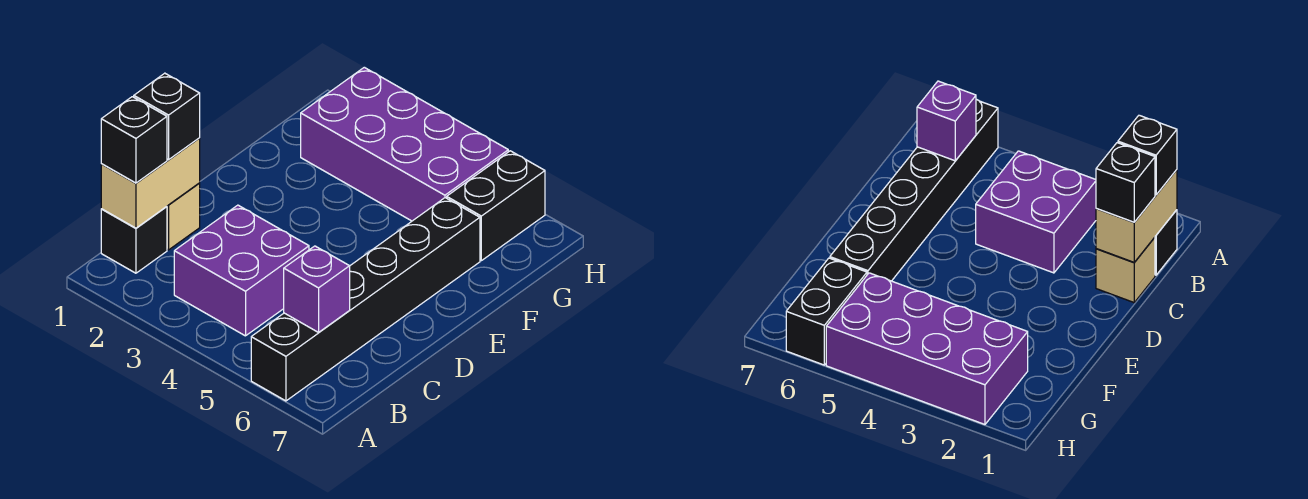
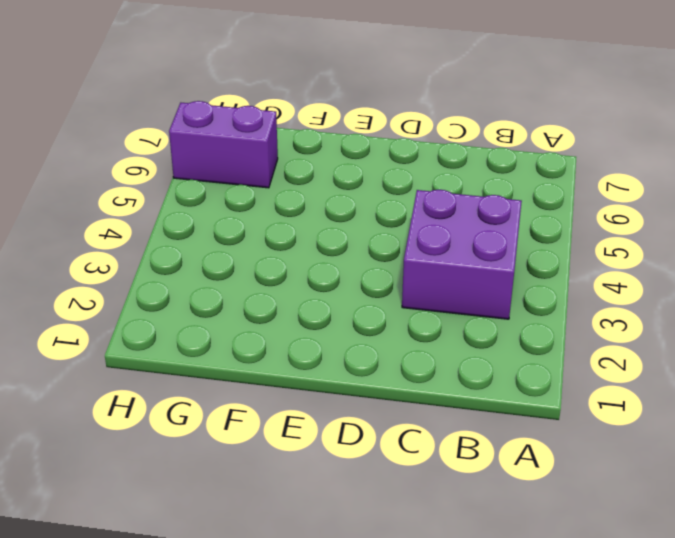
purple brick G6:H6 level 1 -> black brick G6:H6 level 1
none -> black brick A6:F6 level 1
none -> black brick B1 level 1

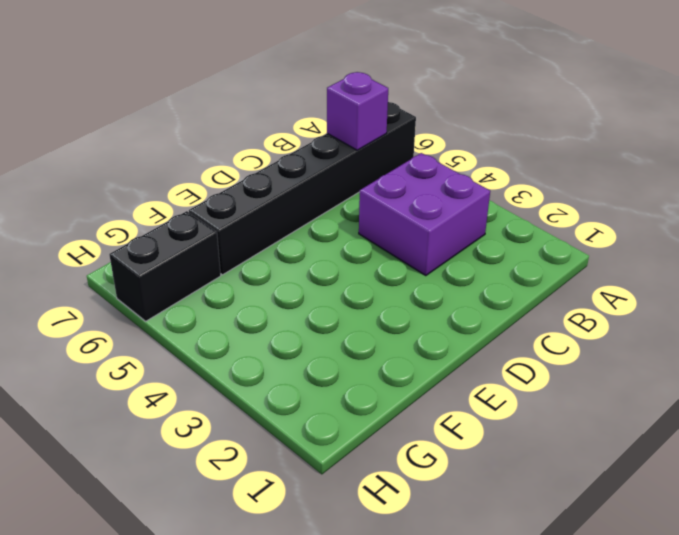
none -> black brick B1 level 1
none -> tan brick C1 level 1

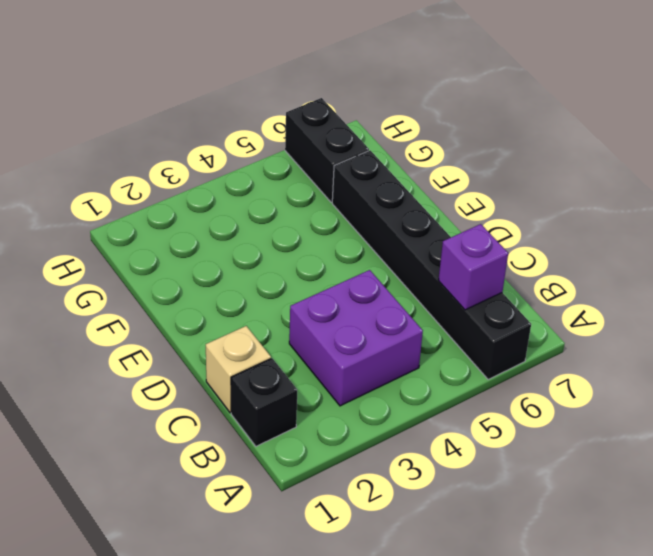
none -> purple brick G2:H5 level 1
none -> tan brick B1:C1 level 2

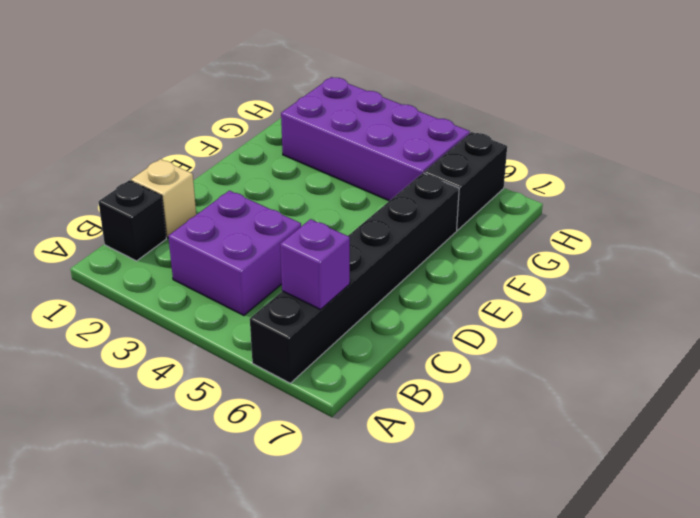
none -> tan brick B1:C1 level 2
none -> black brick B1 level 3

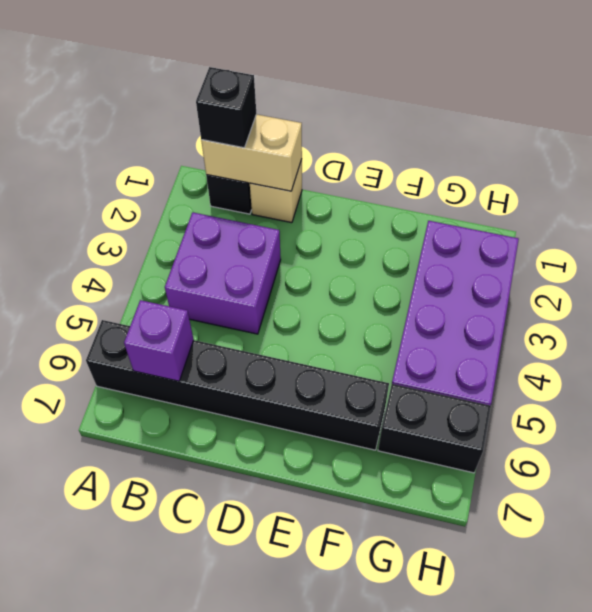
none -> black brick C1 level 3

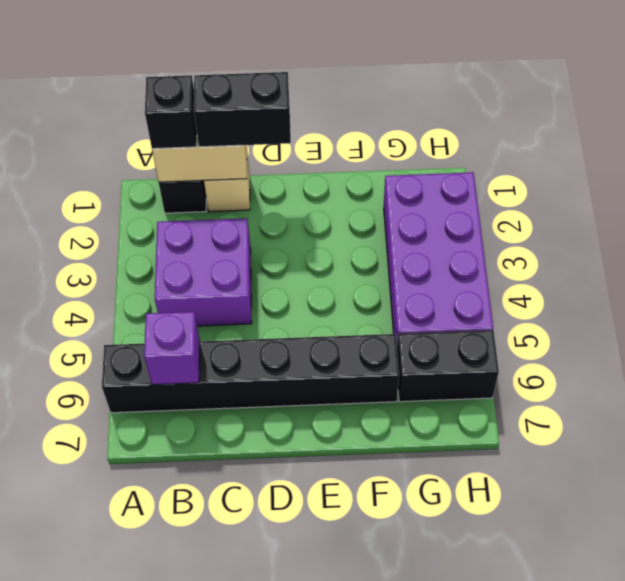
black brick C1:D1 level 3 -> black brick C1 level 3

